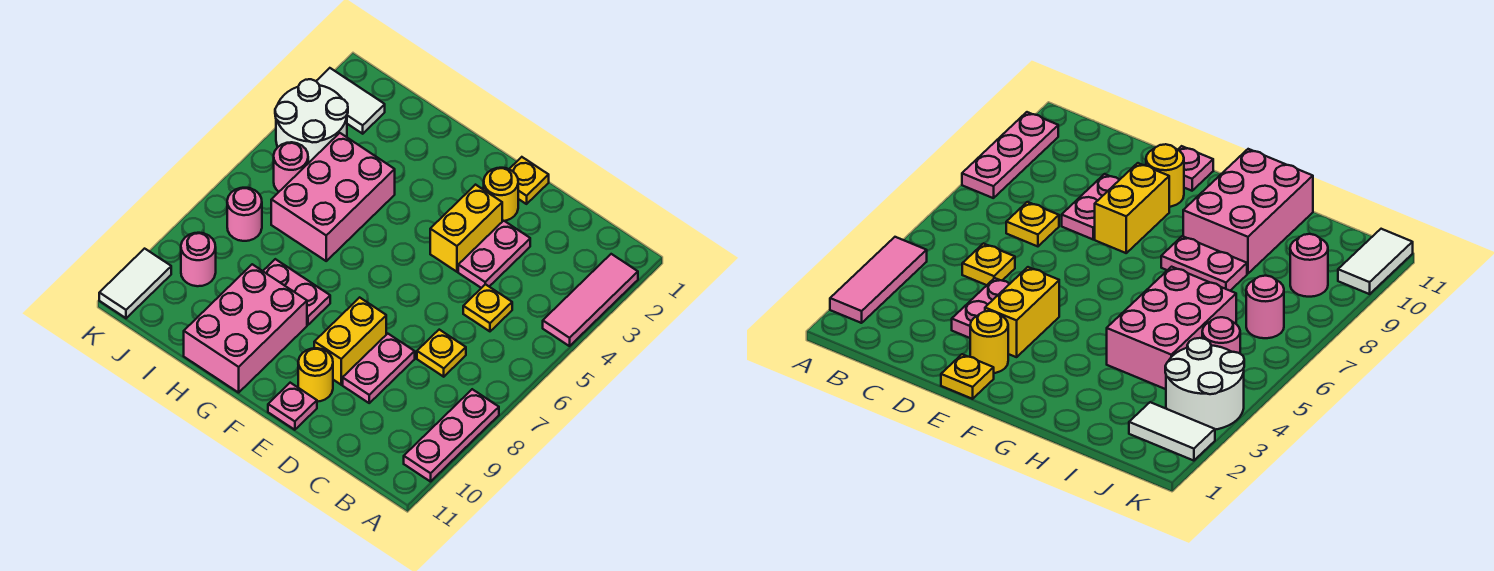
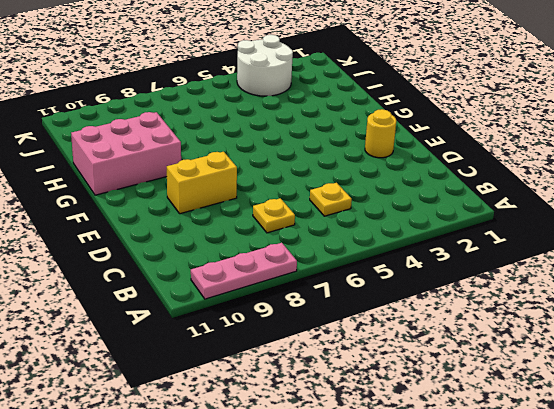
none -> pink tile A2:A4 level 1
none -> pink plate D3:D4 level 1
none -> pink plate D8:D9 level 1

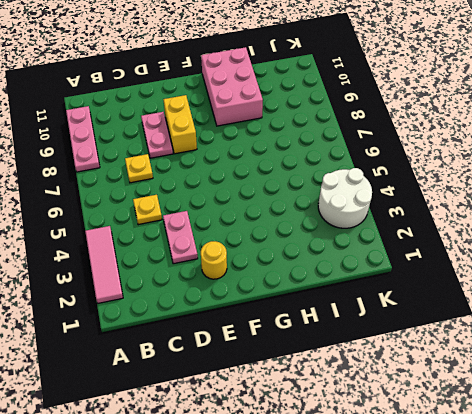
none -> yellow plate E1 level 1
none -> yellow brick E3:E4 level 1
none -> yellow round brick E10 level 1

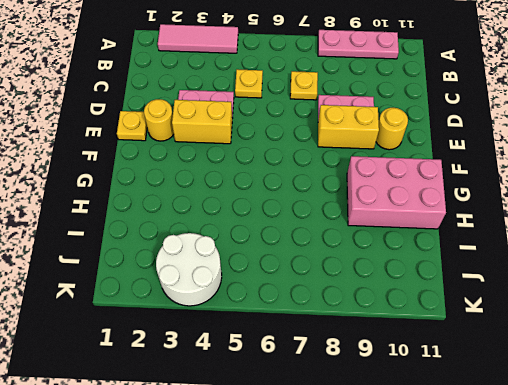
none -> pink plate E11 level 1
none -> pink plate G8:H8 level 1
none -> pink brick H4:I6 level 1

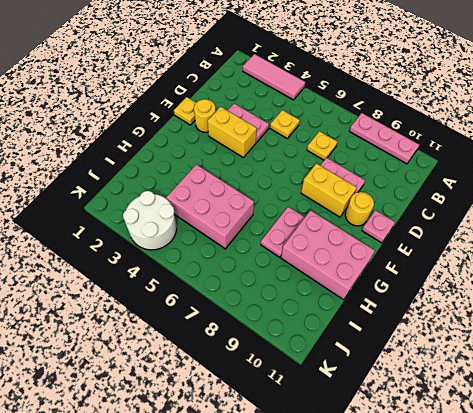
none -> white tile J2:K2 level 1
none -> pink round brick J5 level 1
none -> pink round brick J7 level 1

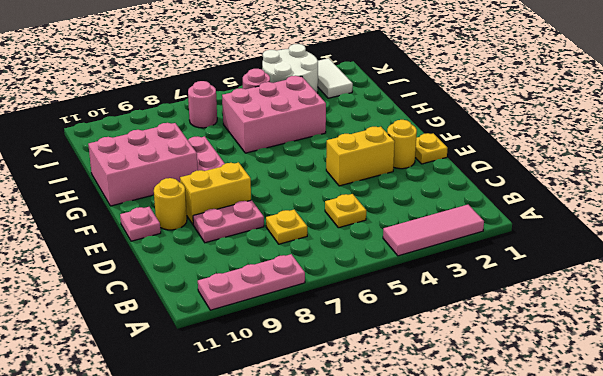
none -> pink plate D3:D4 level 1
none -> pink round brick J9 level 1
none -> white tile K10:K11 level 1

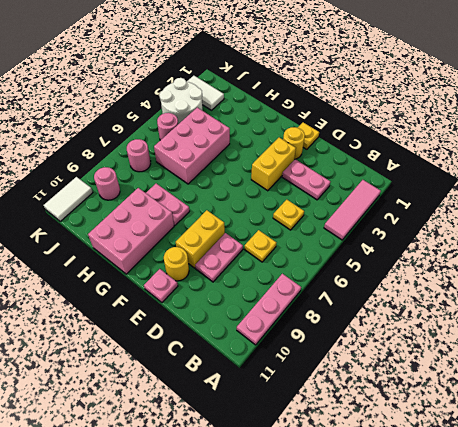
pink plate C3:D3 level 1 -> pink plate D3:D4 level 1

